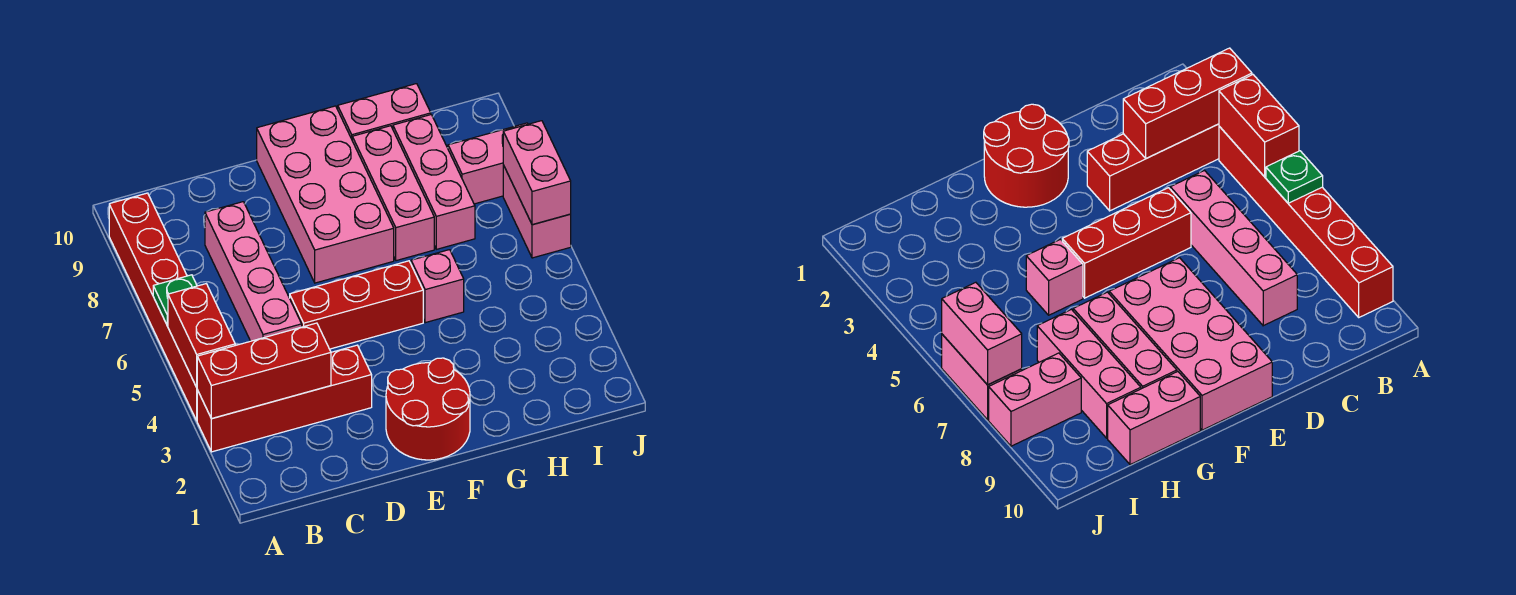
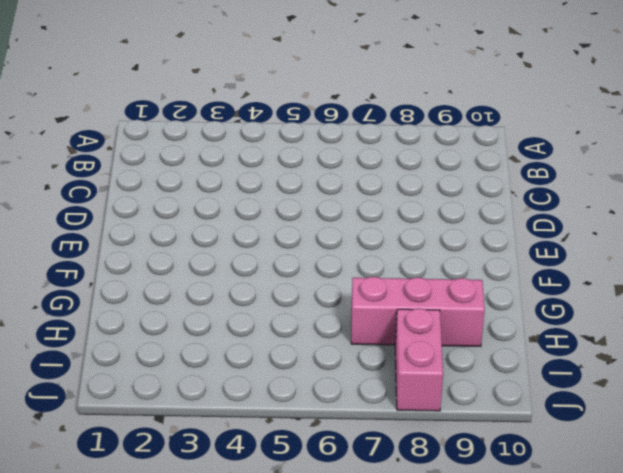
none -> red brick A3:D3 level 1
none -> red brick A4:A9 level 1
none -> pink brick C5:C8 level 1

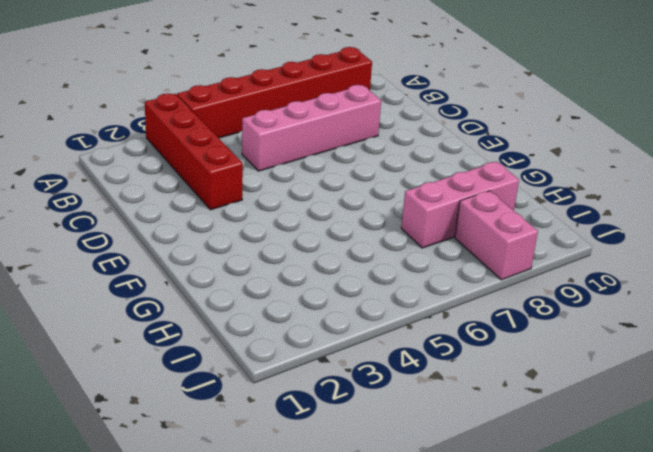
none -> red brick D5:F5 level 1
none -> red round brick E1:F2 level 1
none -> pink brick E7:F10 level 1

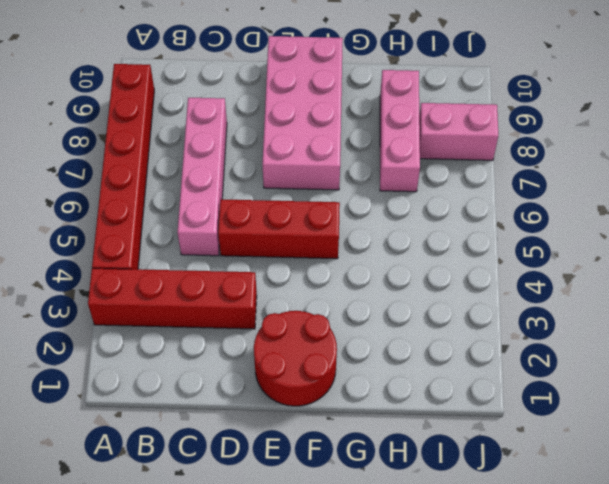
none -> pink brick G5 level 1
none -> pink brick G7:G9 level 1
none -> pink brick G10:H10 level 1

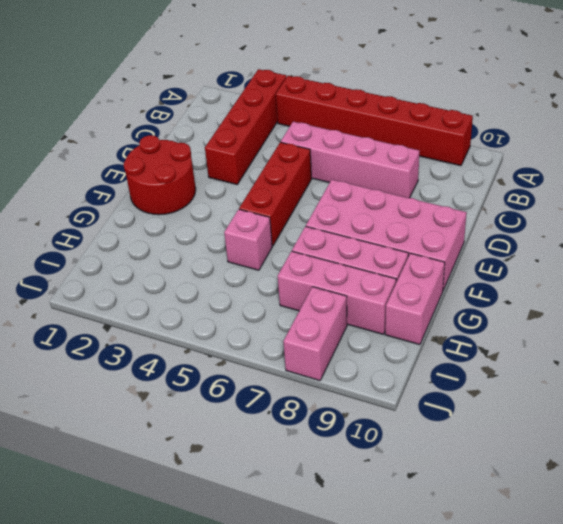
none -> pink brick J6:J7 level 1
none -> red brick A3:C3 level 2
none -> red brick A4:A5 level 2

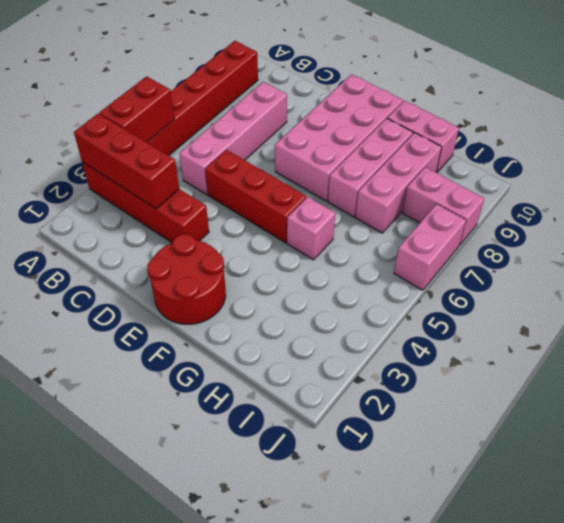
none -> green plate A6 level 2
none -> pink brick J6:J7 level 2

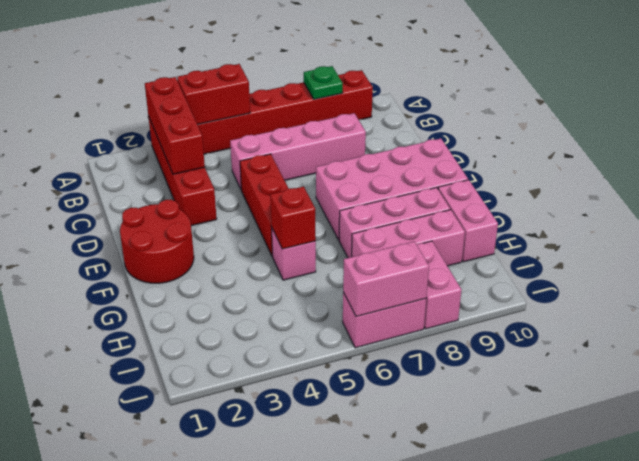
green plate A8 level 2 -> green plate A6 level 2
red brick G5 level 2 -> none

